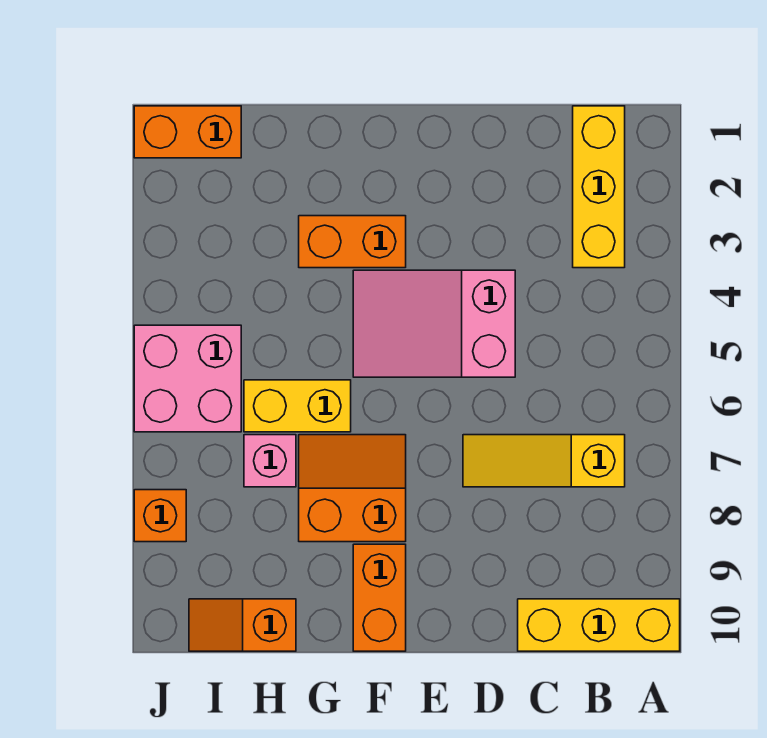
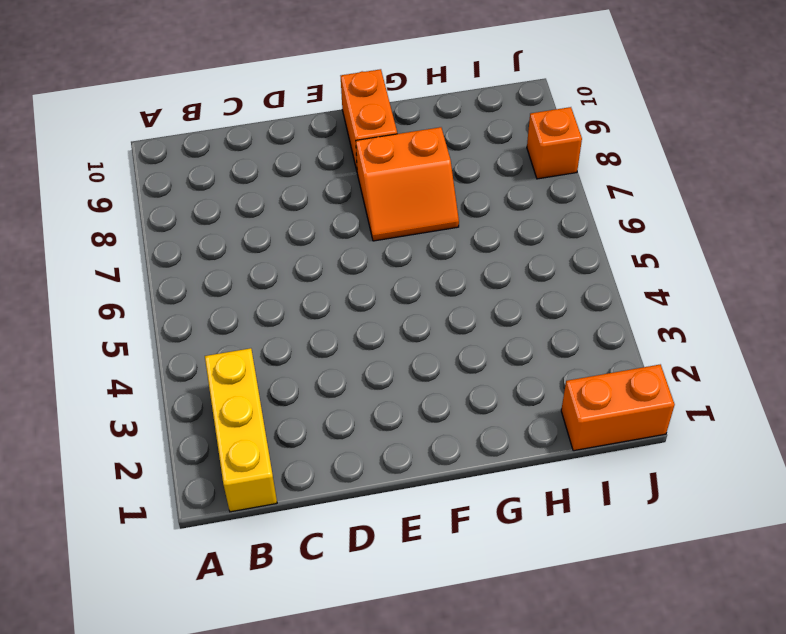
none -> yellow brick A10:C10 level 1
none -> yellow slope B7:D7 level 1 top B
none -> pink slope D4:F5 level 1 top D

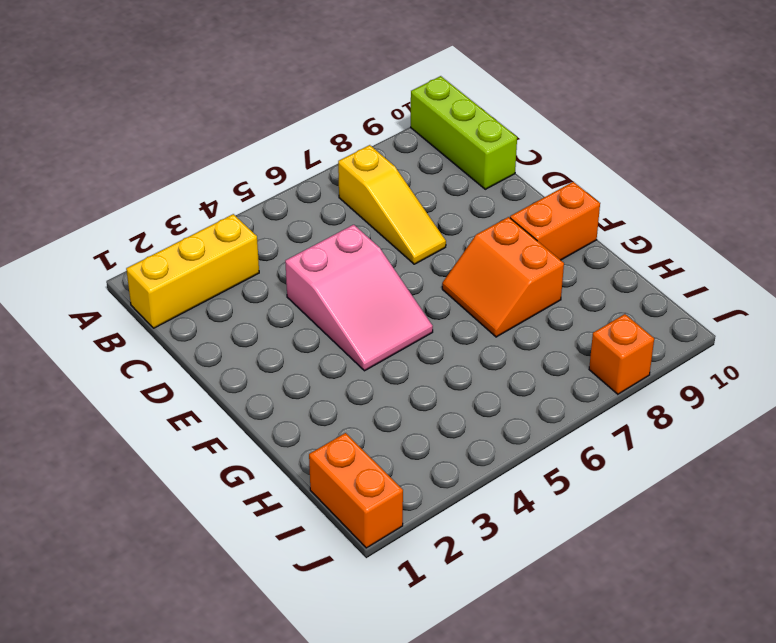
lime brick A10:C10 level 1 -> yellow brick A10:C10 level 1
none -> orange brick F3:G3 level 1
none -> yellow brick G6:H6 level 1
none -> pink brick H7 level 1

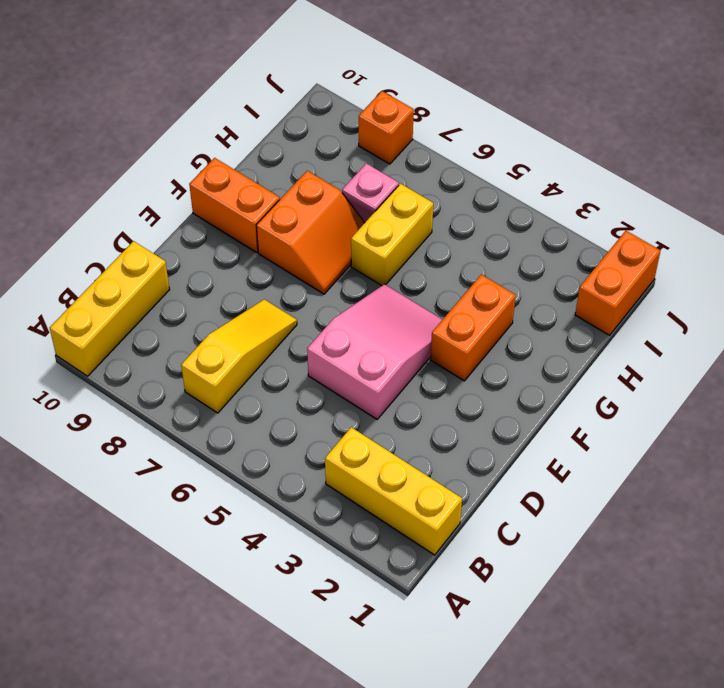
none -> orange slope H10:I10 level 1 top H
none -> pink brick I5:J6 level 1

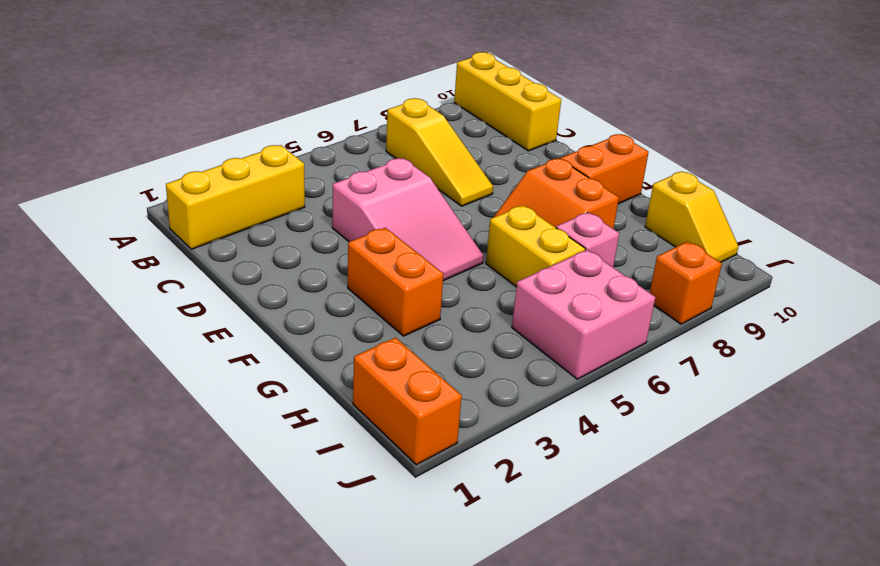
yellow slope H10:I10 level 1 top H -> orange slope H10:I10 level 1 top H

